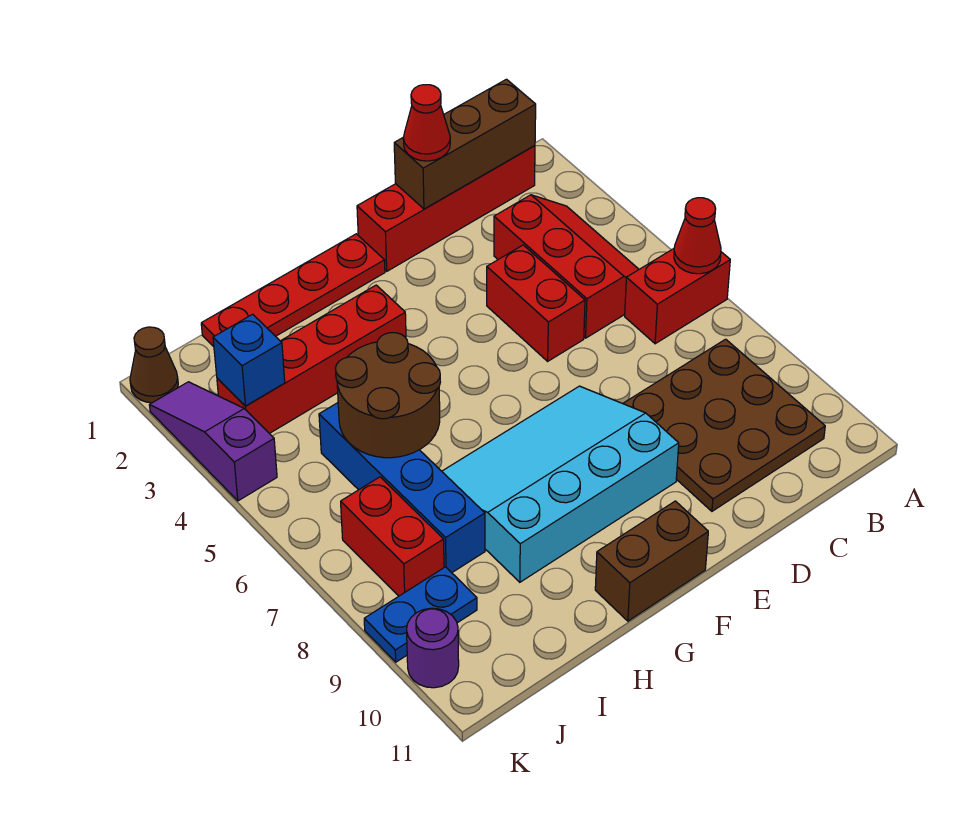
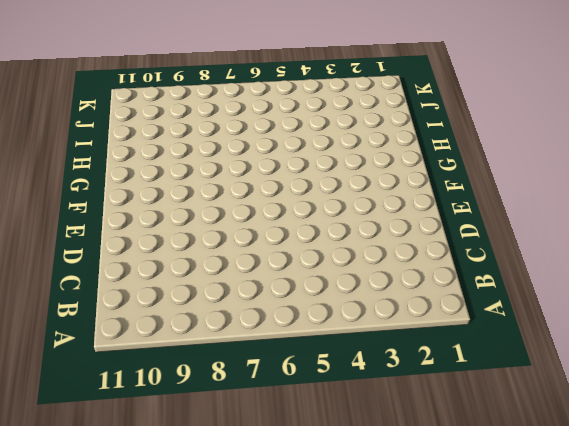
none -> red brick A6:B6 level 1
none -> red brick B1:E1 level 1
none -> red slope B3:C5 level 1 top C

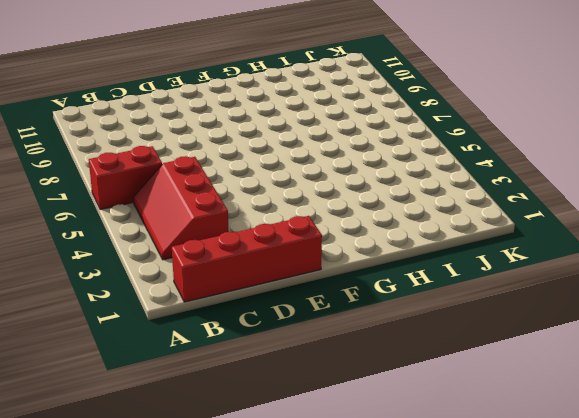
none -> brown plate B8:D10 level 1
none -> red brick D4:D5 level 1
none -> cyan slope E7:H9 level 1 top 9

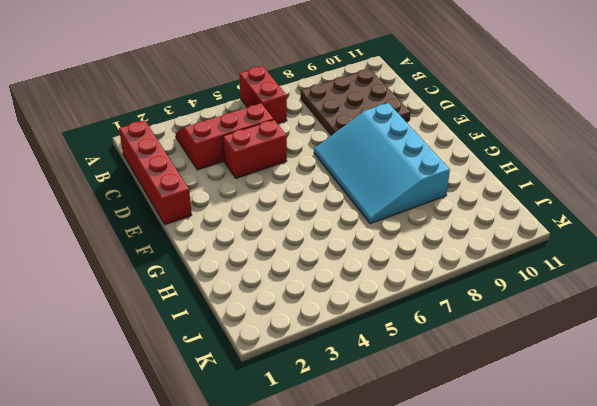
none -> red plate F1:I1 level 1
none -> brown brick F11:G11 level 1
none -> red brick G3:J3 level 1

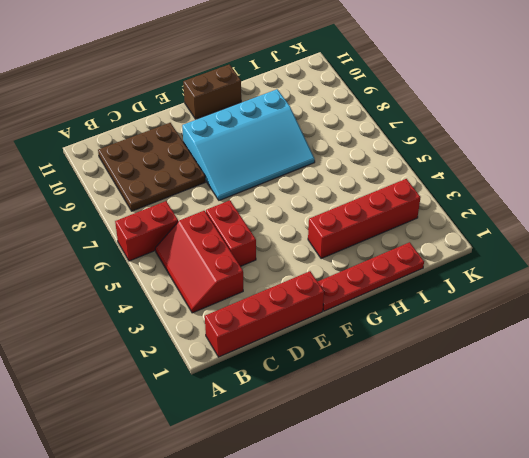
none -> blue brick I5:I8 level 1
none -> red brick J7:J8 level 1
none -> blue plate J9:K9 level 1

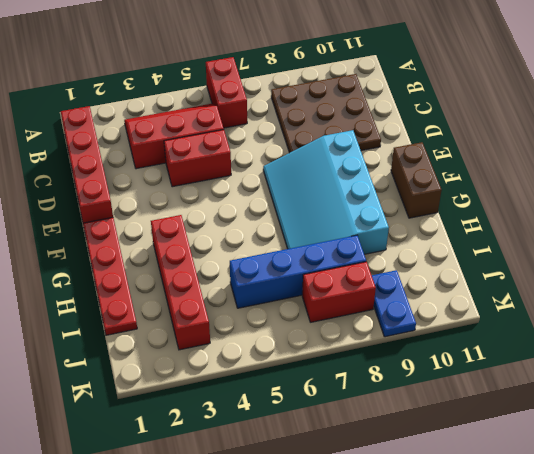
none -> brown cone K1 level 1
none -> purple slope K2:K4 level 1 top 4
none -> purple round brick K10 level 1

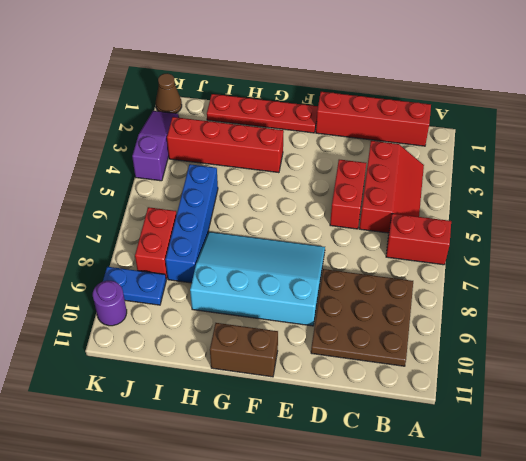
none -> red cone A6 level 2
none -> brown brick B1:D1 level 2
none -> brown round brick H5:I6 level 2

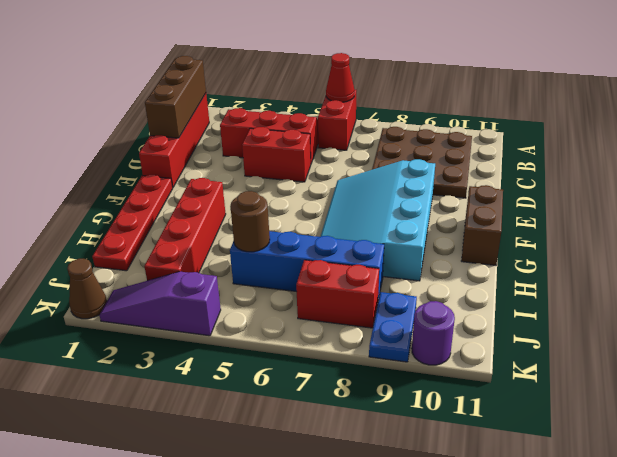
brown round brick I5 level 2 -> brown round brick H5:I6 level 2
none -> blue brick J3 level 2
none -> red cone D1 level 3

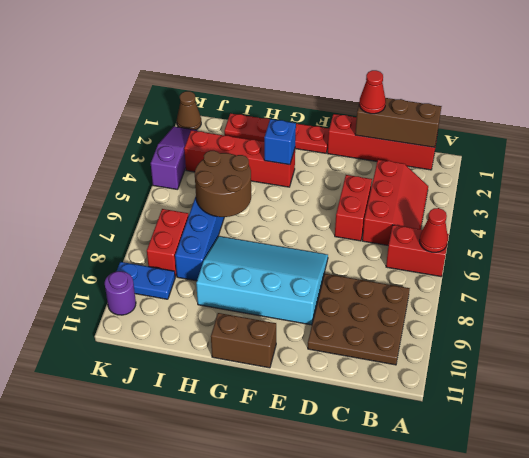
blue brick G3 level 2 -> blue brick J3 level 2

